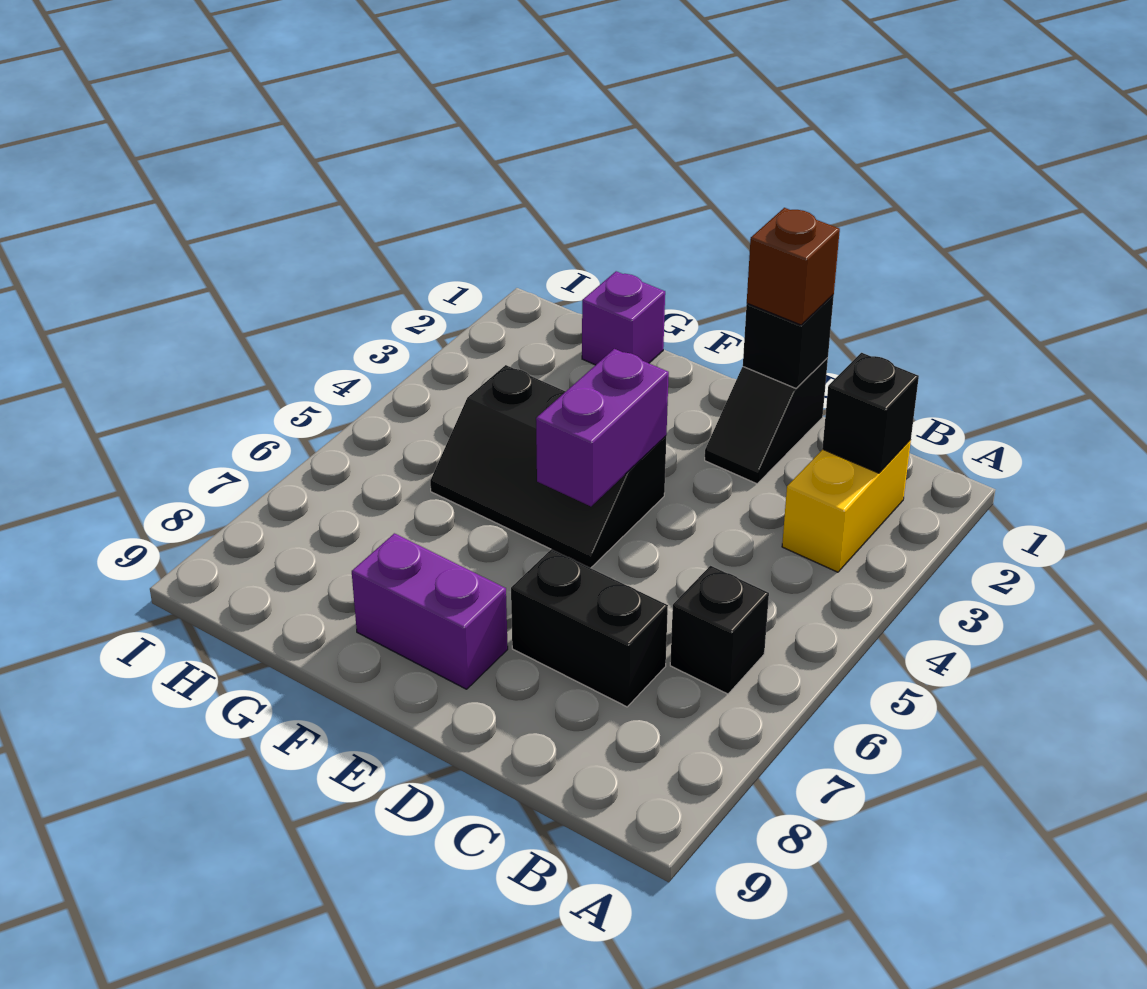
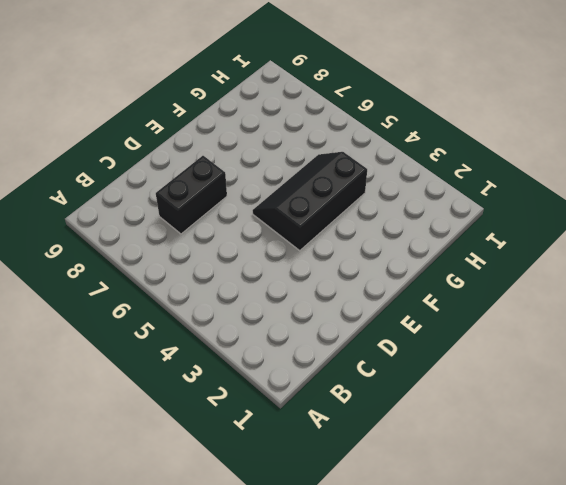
none -> yellow brick B2:B3 level 1
none -> black brick B6 level 1

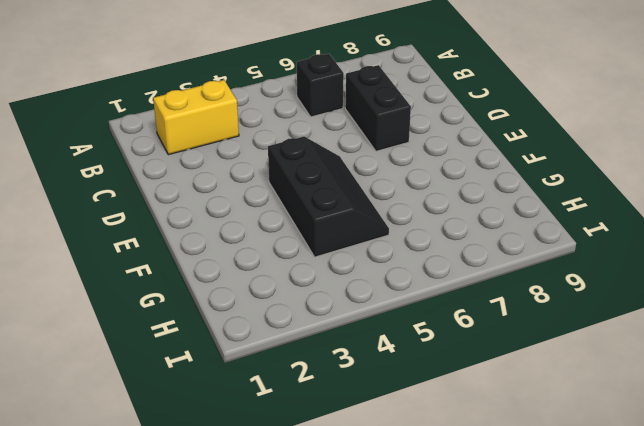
none -> black slope D1:D2 level 1 top 1
none -> purple brick E8:F8 level 1

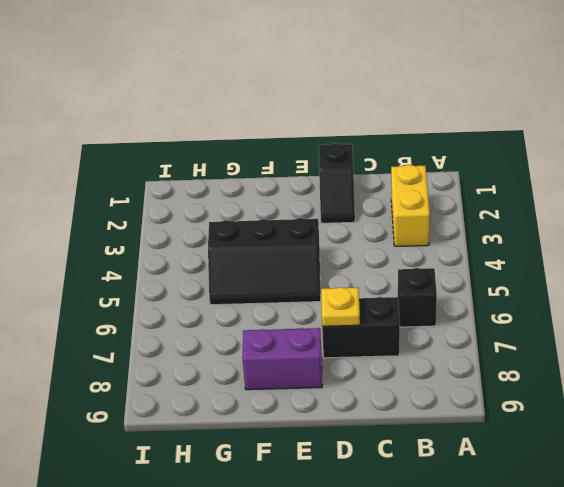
yellow plate D7 level 2 -> none
none -> purple brick G1 level 1
none -> black brick B2 level 2

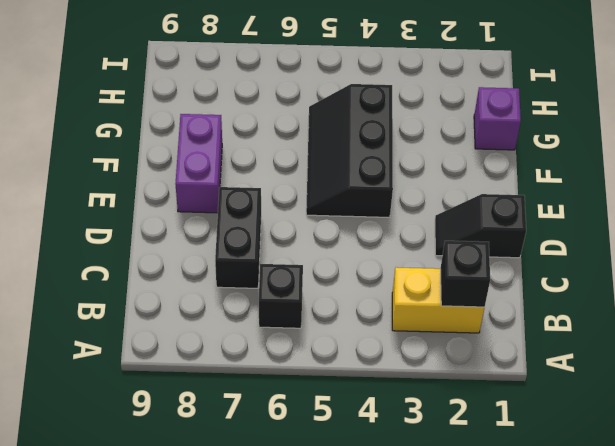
none -> black brick D1 level 2
none -> purple brick E4:E5 level 2

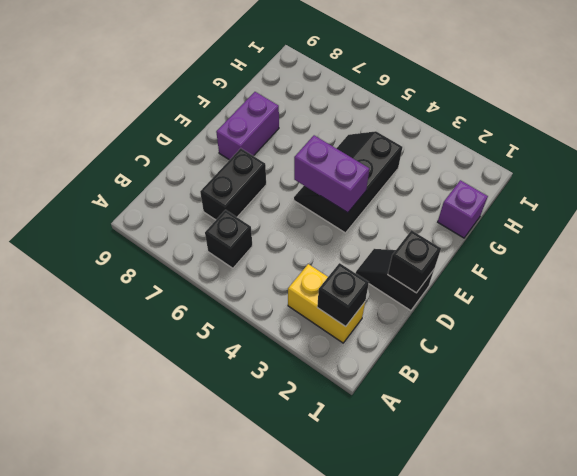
none -> brown brick D1 level 3

